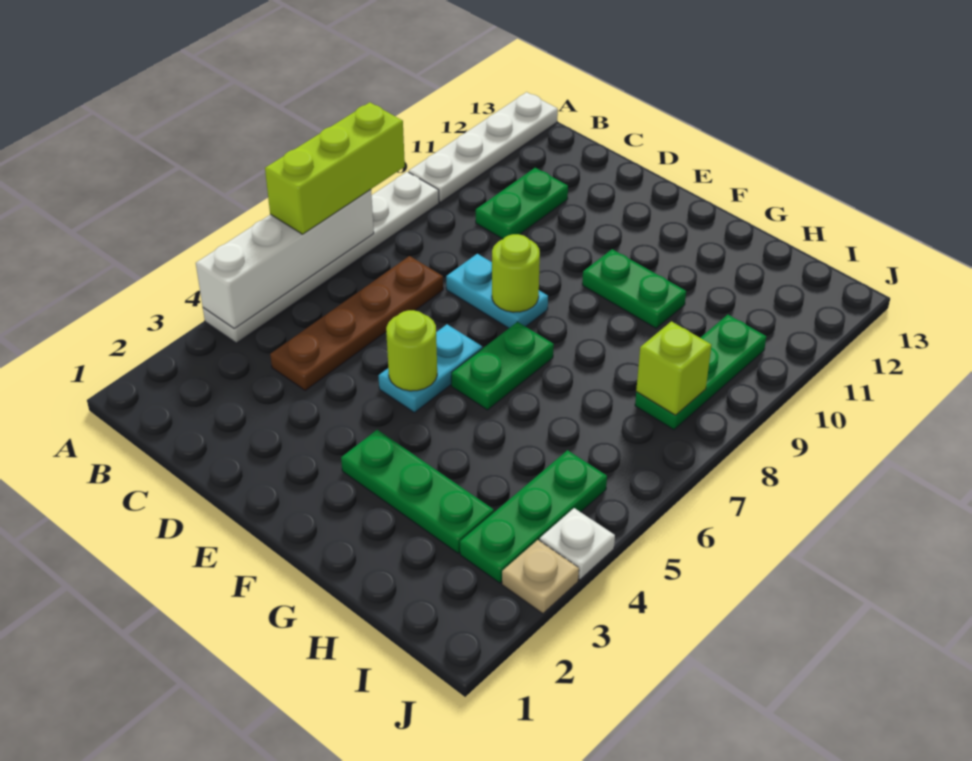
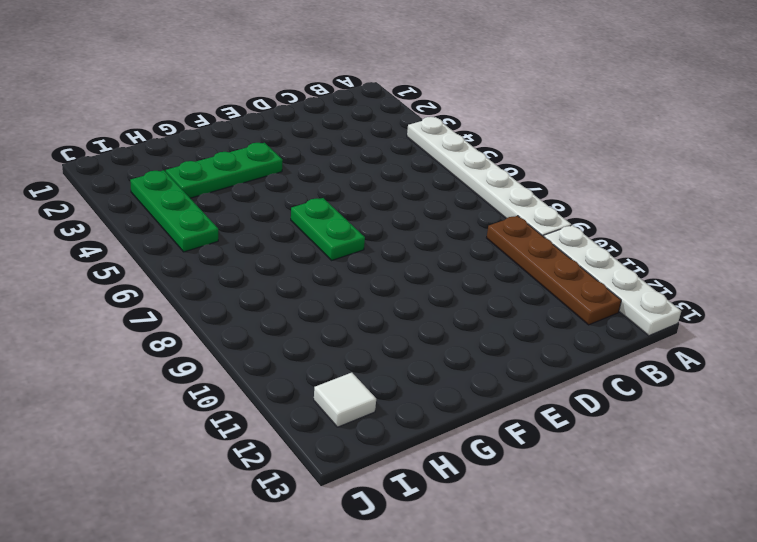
brown plate B9:B12 level 1 -> brown plate C4:C7 level 1
white tile I12 level 1 -> none
none -> green plate C10:C11 level 1
none -> cyan plate D8:E8 level 1
none -> cyan plate E5:E6 level 1

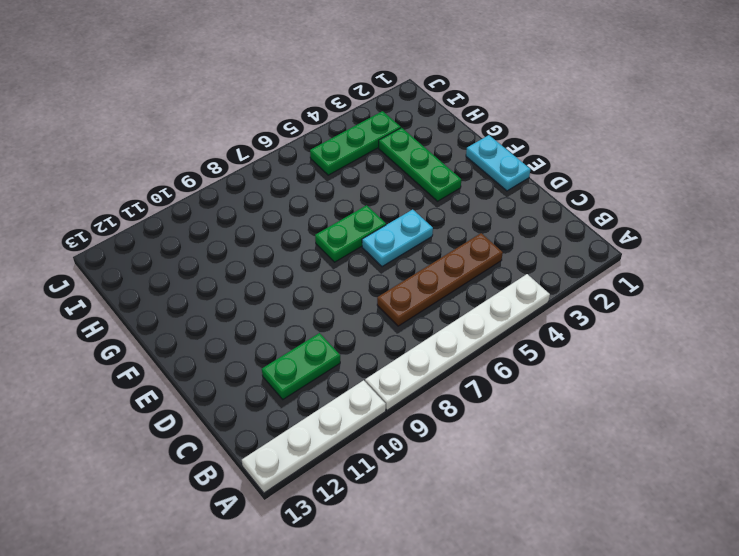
cyan plate E1:F1 level 1 -> cyan plate D8:E8 level 1
none -> green plate F10:G10 level 1
none -> green plate I8:I10 level 1
none -> tan plate J3 level 1

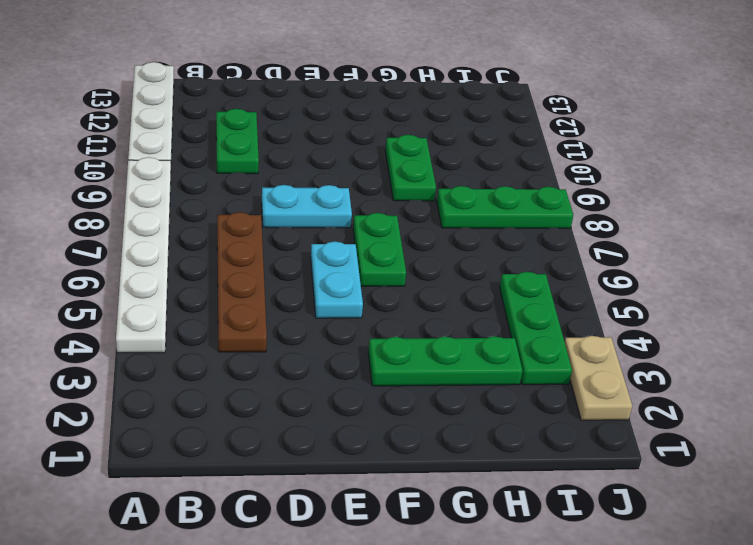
green plate G9:G10 level 1 -> green plate F10:G10 level 1
green plate H8:J8 level 1 -> green plate I8:I10 level 1
tan plate J2:J3 level 1 -> tan plate J3 level 1
none -> white plate J4 level 1
none -> white brick A4:A7 level 2
none -> lime round brick E5 level 2

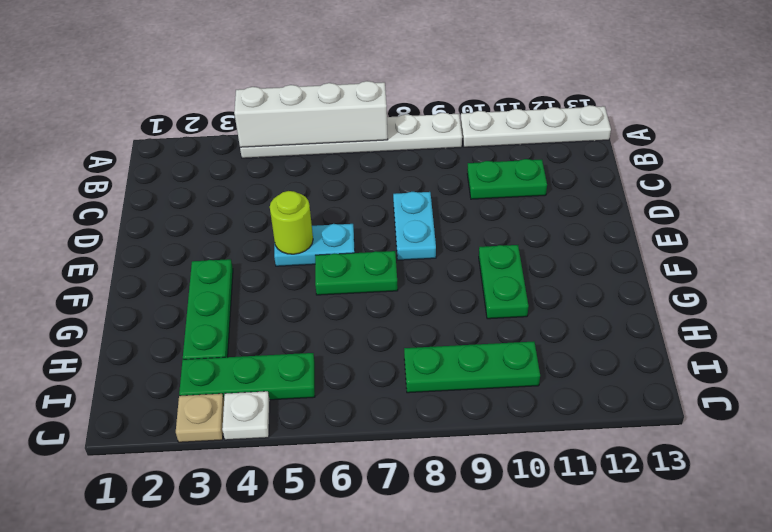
none -> brown plate C4:C7 level 1
none -> lime round brick E8 level 2
none -> lime brick I8 level 2

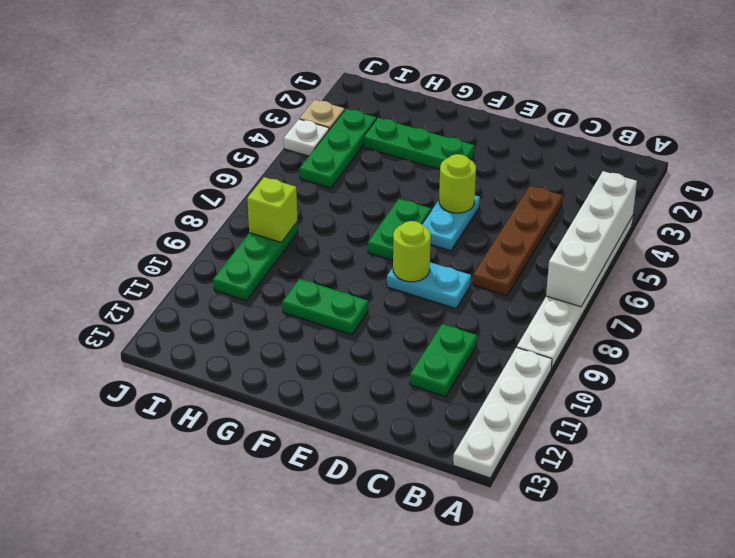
none -> lime brick A6:A8 level 3

